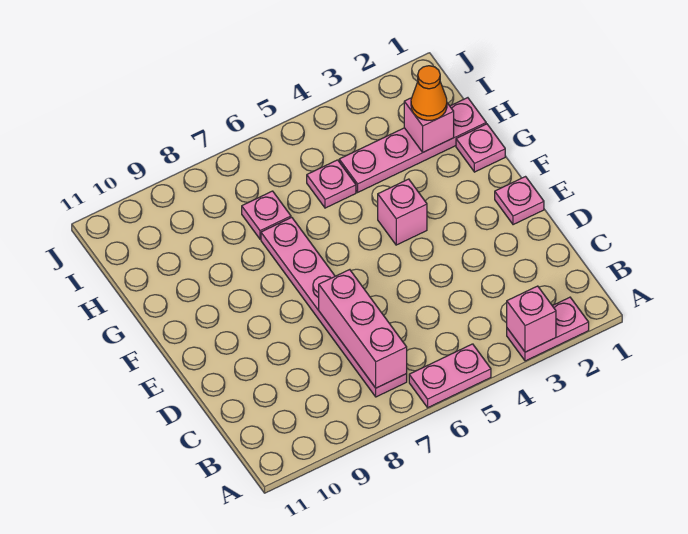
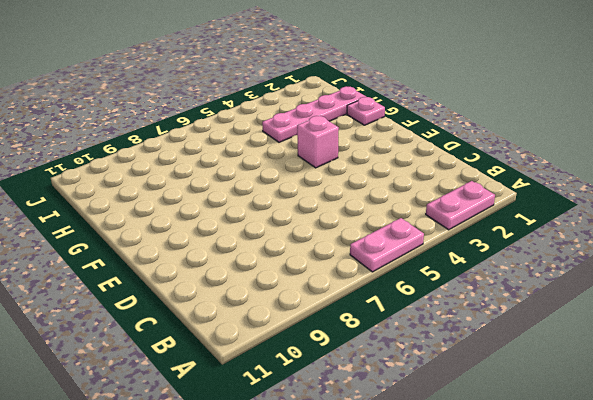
none -> pink plate B7:G7 level 1
none -> pink plate E1 level 1
none -> pink plate H5 level 1

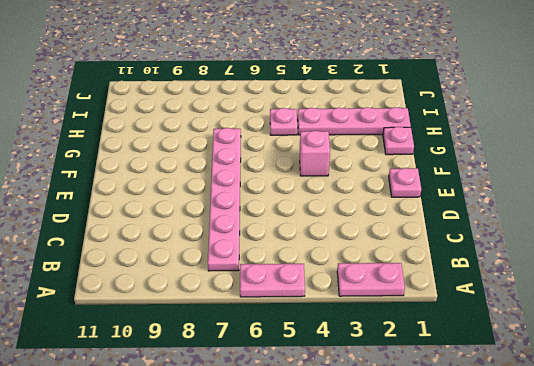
none -> pink plate H7 level 1
none -> pink brick A3 level 2
none -> pink brick B7:D7 level 2

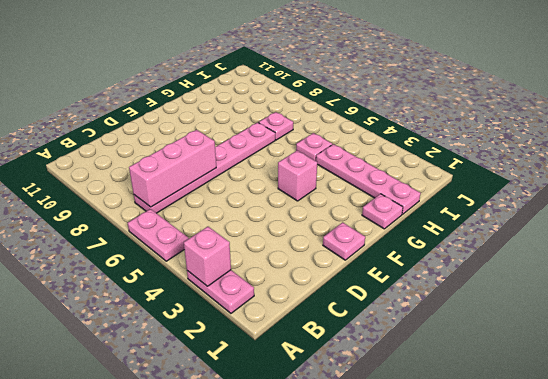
none -> pink brick H2 level 2
none -> orange cone H2 level 3

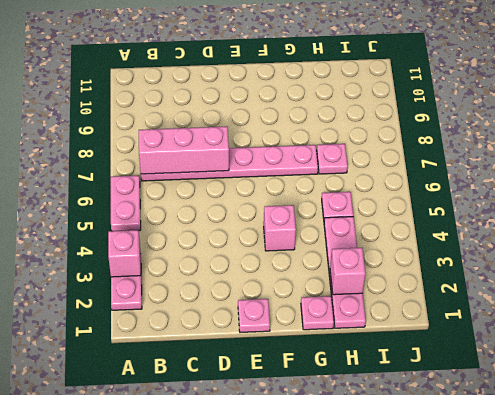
none -> orange cone H2 level 3

